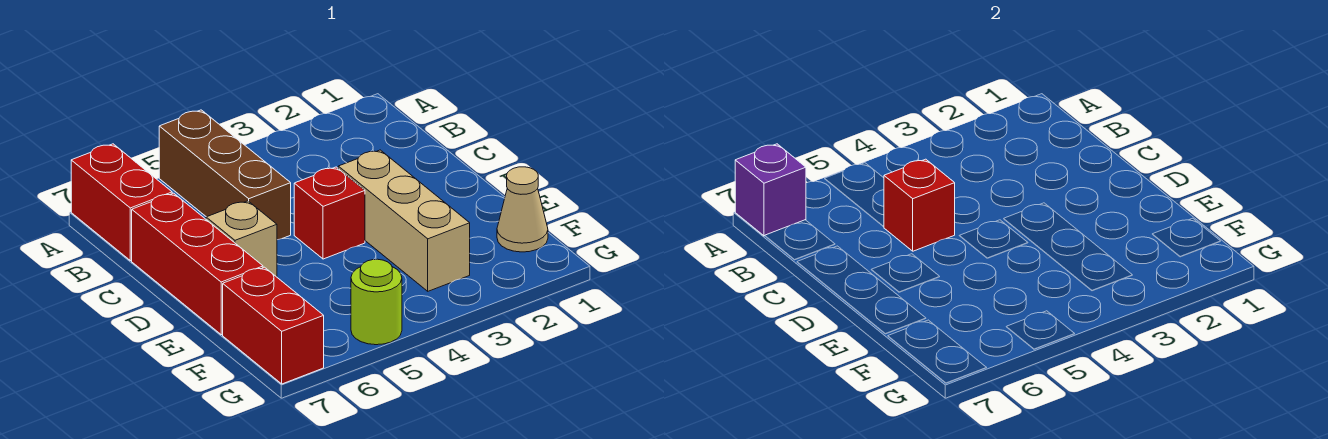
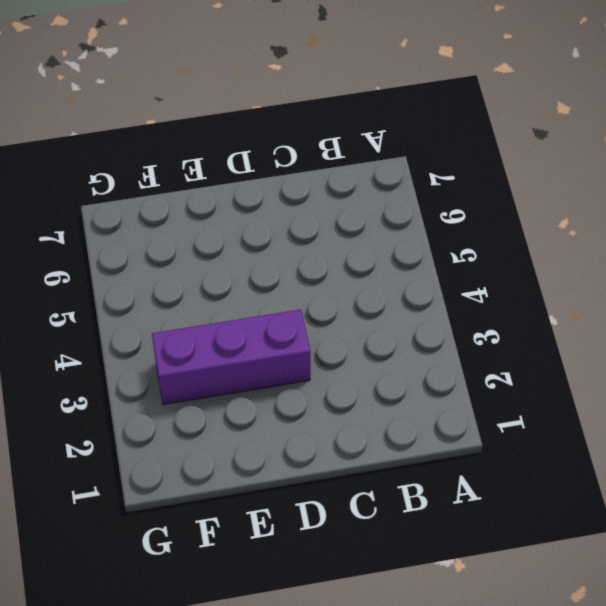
purple brick D3:F3 level 1 -> tan brick D3:F3 level 1
none -> brown brick A5:C5 level 1
none -> red brick A7:B7 level 1

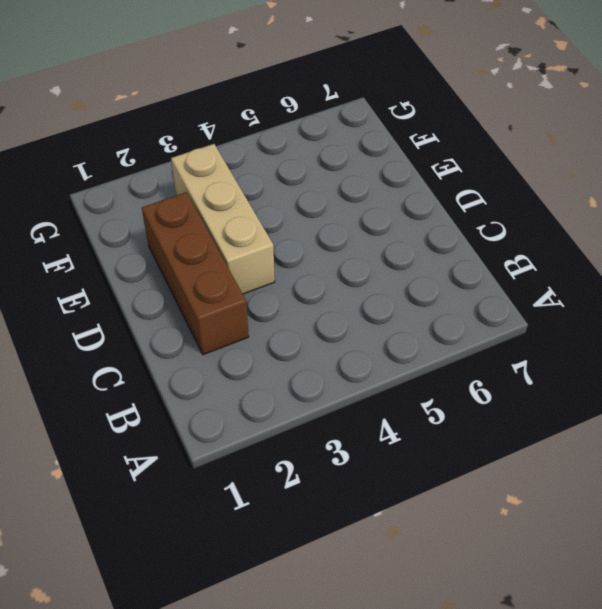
brown brick C2:E2 level 1 -> brown brick A5:C5 level 1
none -> red brick A7:B7 level 1
none -> red brick C7:E7 level 1

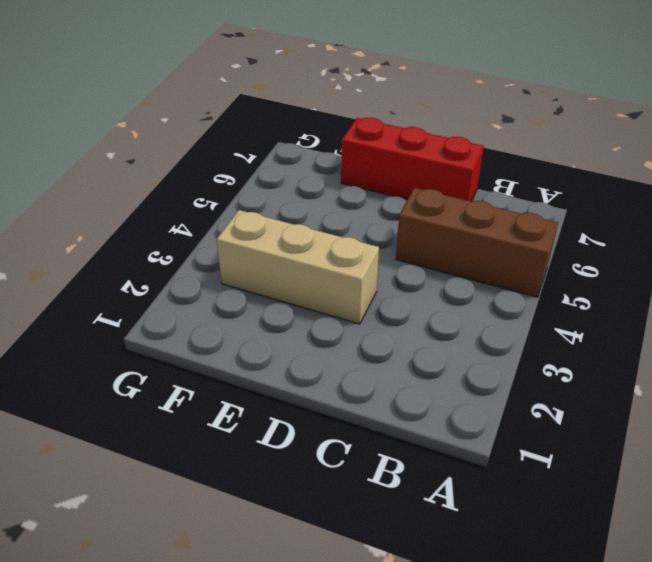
none -> red brick A7:B7 level 1
none -> red brick D4 level 1

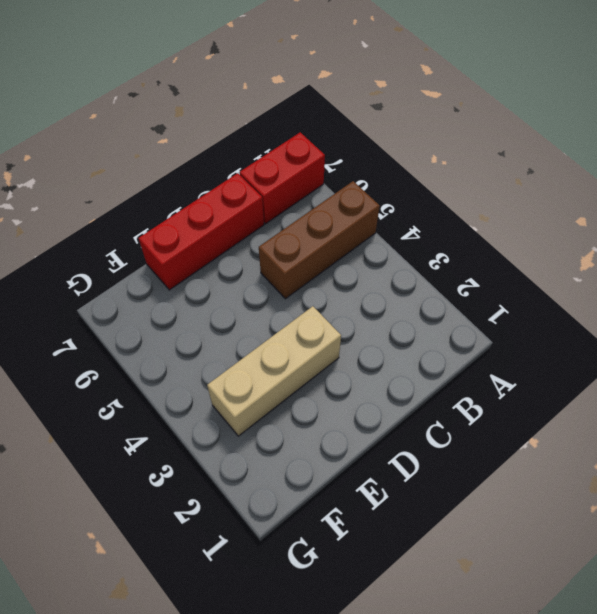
none -> red brick D4 level 1
none -> tan brick D6 level 1

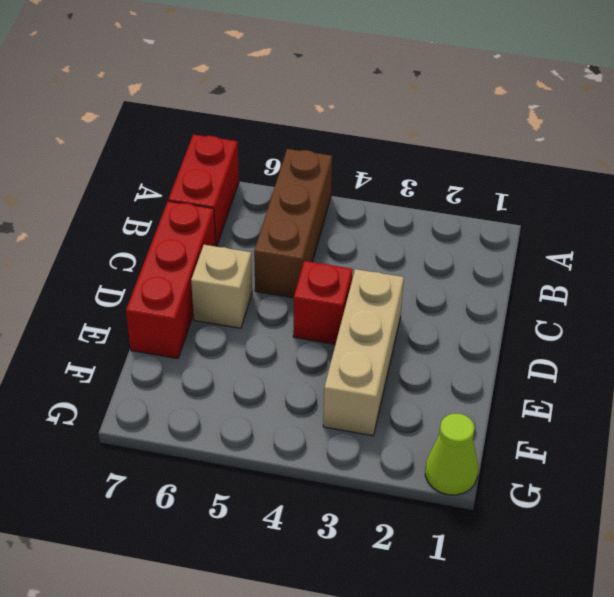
lime cone G1 level 1 -> none
none -> tan cone F1 level 1
none -> red brick F7:G7 level 1

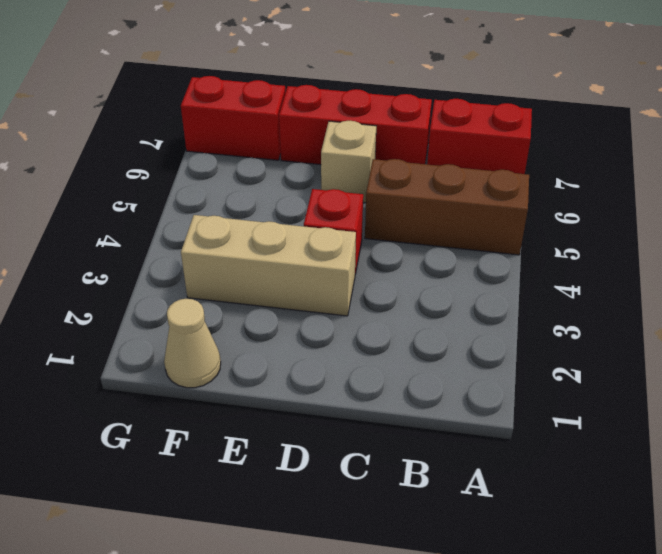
none -> lime round brick G5 level 1
none -> purple brick A7 level 2

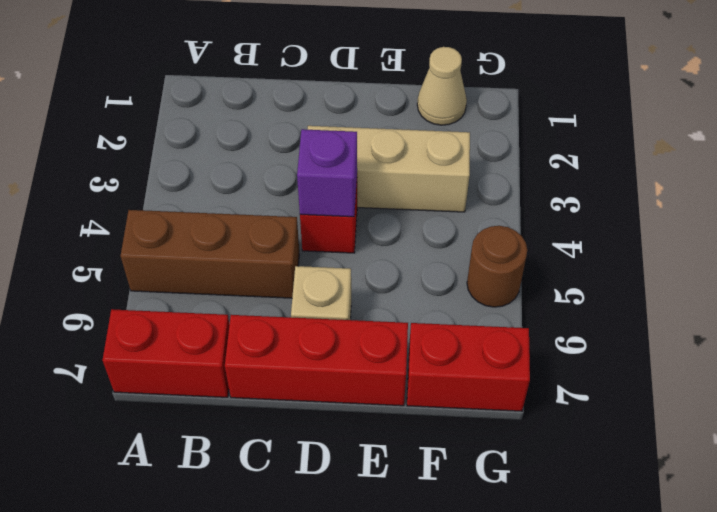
purple brick D4 level 2 -> purple brick A7 level 2
brown round brick G5 level 1 -> lime round brick G5 level 1
none -> red brick C5 level 2

